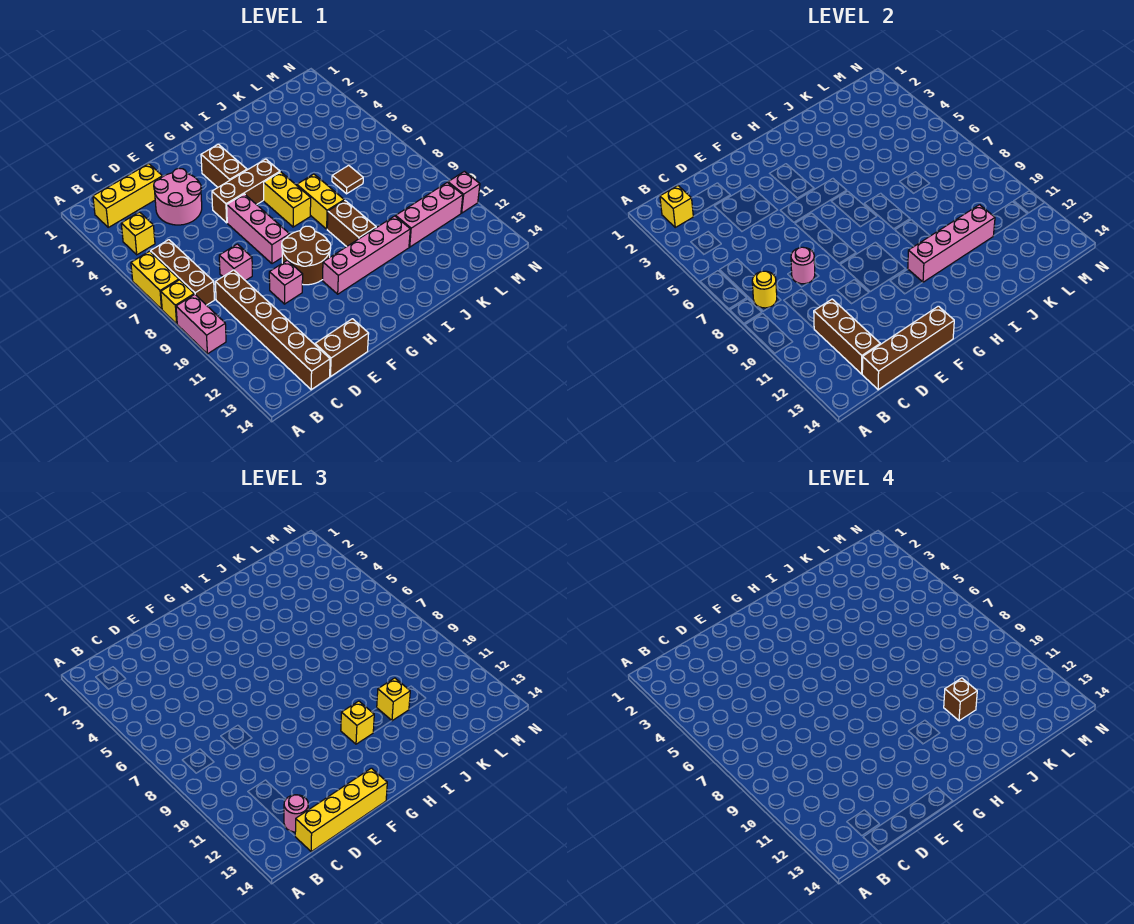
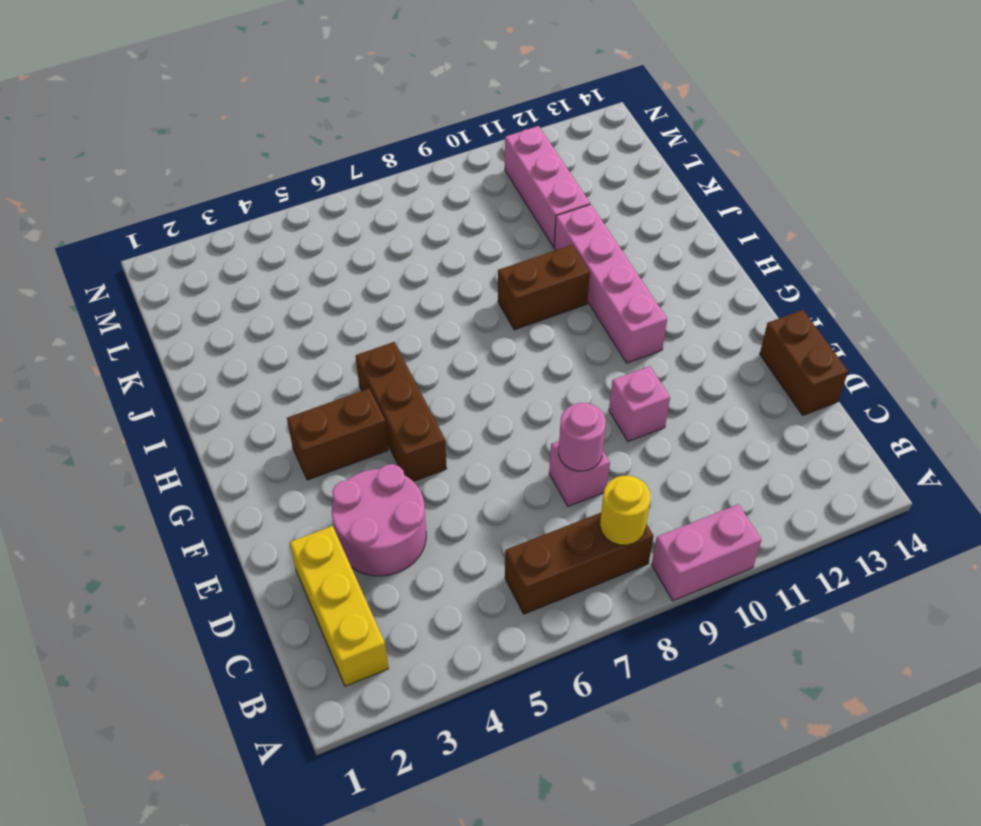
none -> yellow brick A6:A7 level 1
none -> yellow brick A8 level 1
none -> yellow brick B4 level 1
none -> brown brick C9:C14 level 1

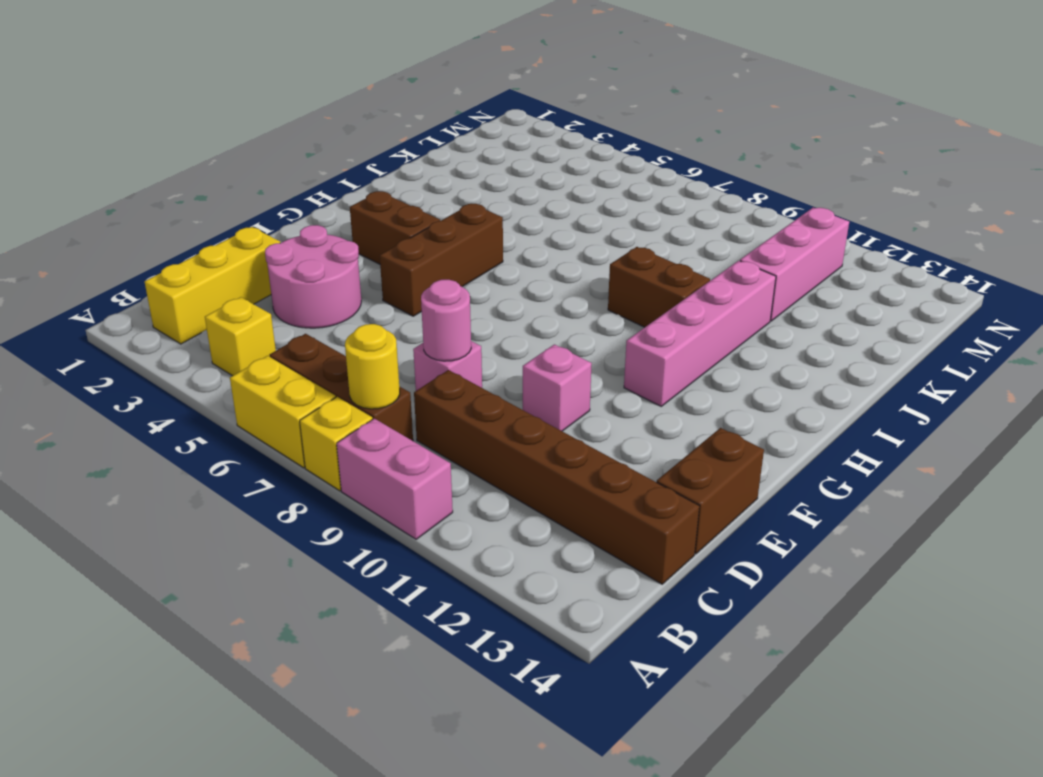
none -> pink brick F6:F8 level 1
none -> brown round brick F9:G10 level 1
none -> yellow brick H6:H7 level 1
none -> yellow brick I7:I8 level 1

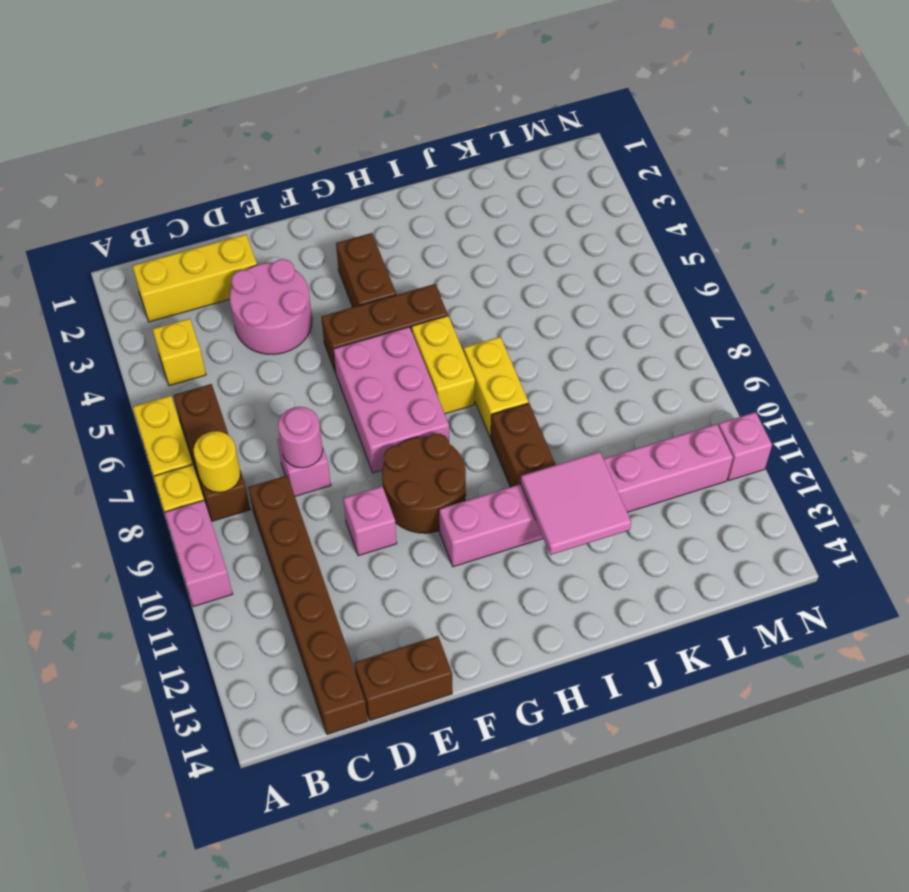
pink brick F6:G8 level 1 -> pink brick F6:F8 level 1
pink tile I11:J12 level 2 -> pink brick H11:K11 level 2
none -> brown tile K7 level 1
none -> yellow brick B2 level 2
none -> brown brick C11:C13 level 2
none -> brown brick C14:F14 level 2

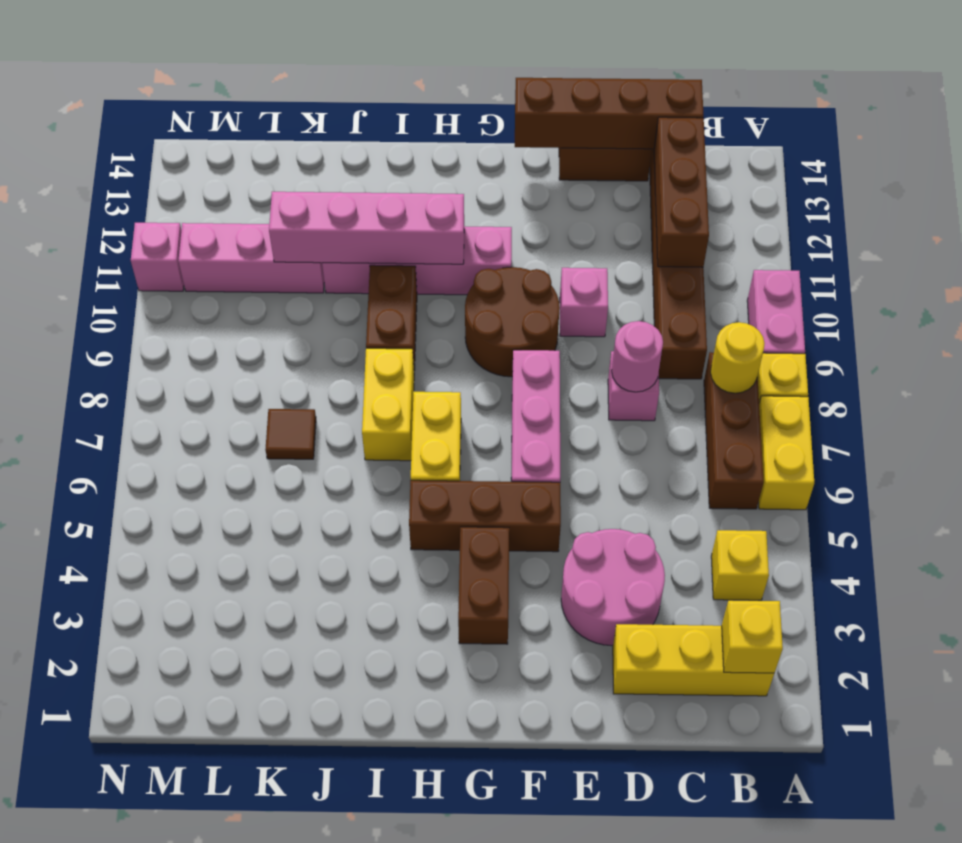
none -> pink round brick C13 level 3
none -> yellow brick C14:F14 level 3
none -> yellow brick H11 level 3
none -> yellow brick J11 level 3

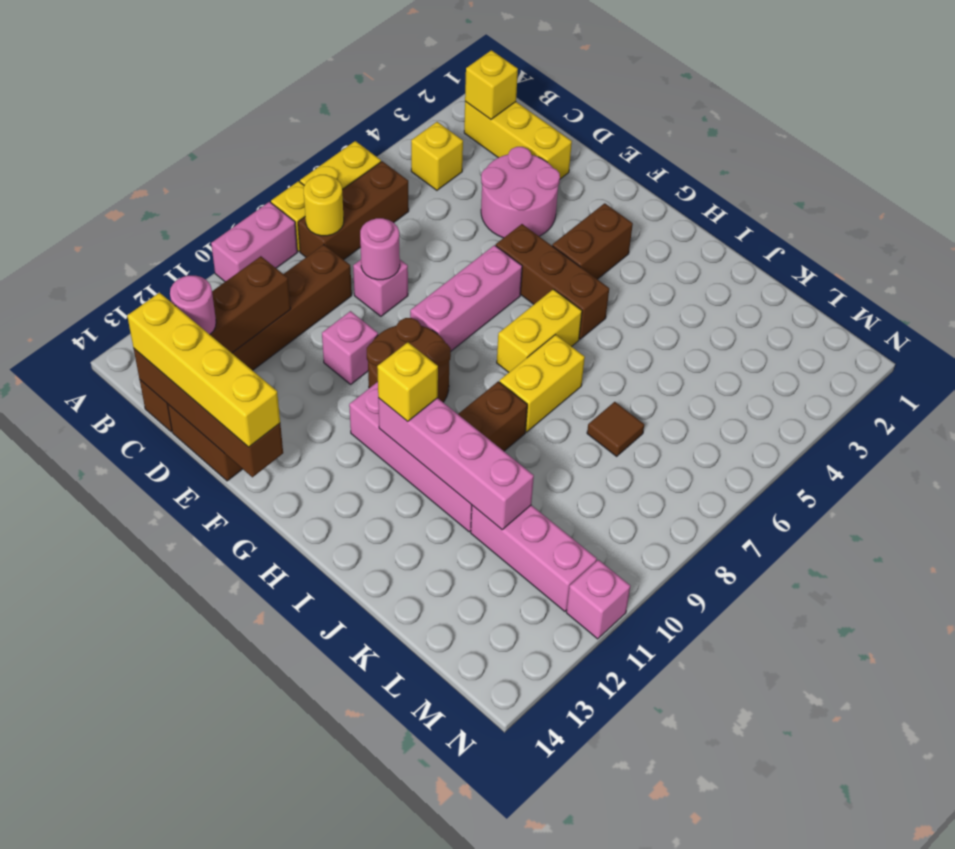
none -> yellow brick J11 level 3
none -> brown brick J11 level 4

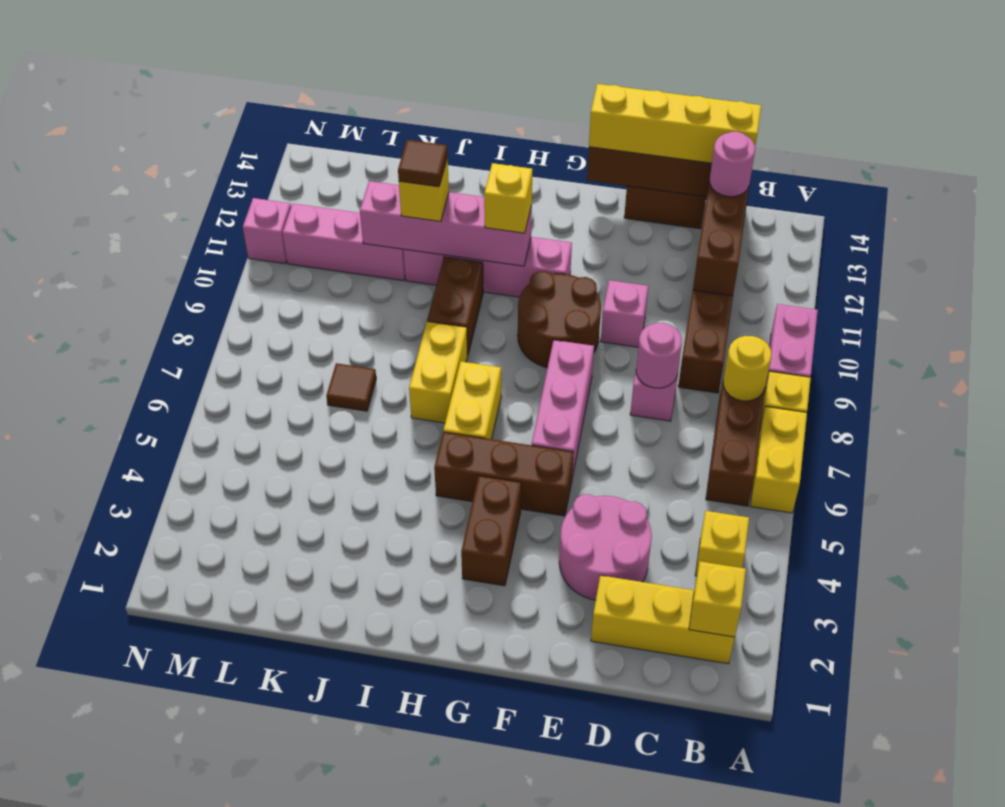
brown tile J11 level 4 -> brown brick J11 level 4

